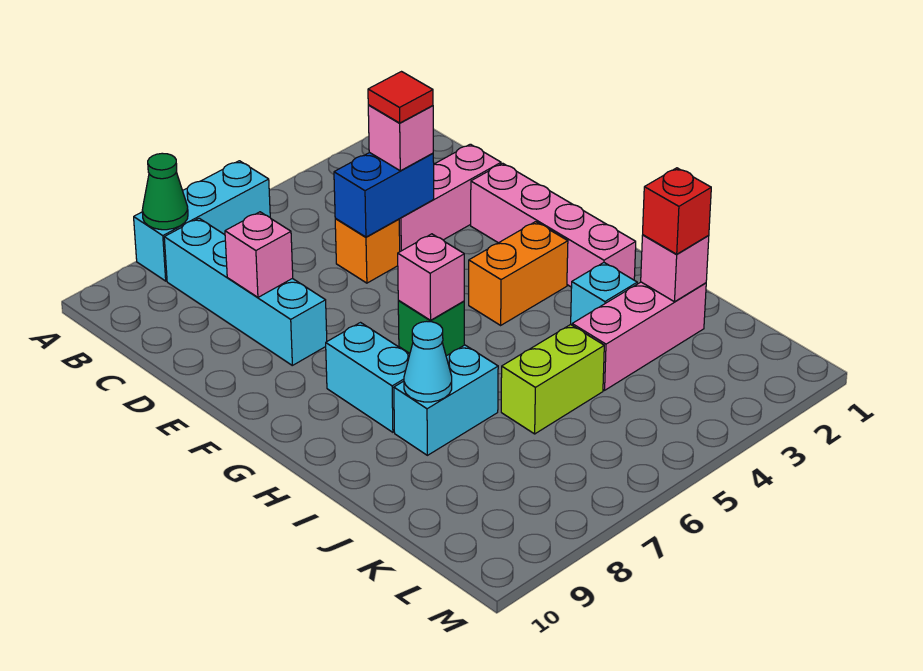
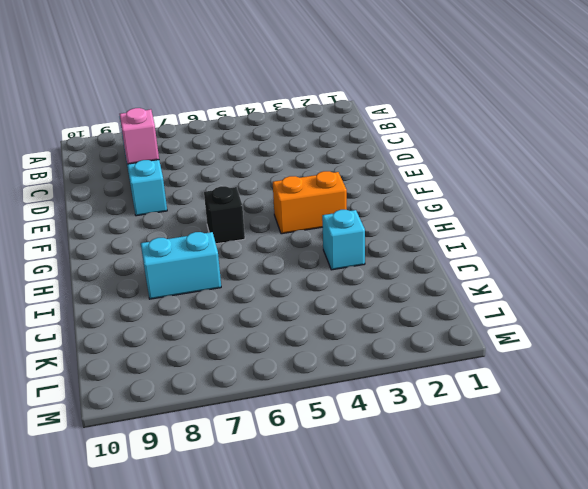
black brick G6 level 1 -> green brick G6 level 1
none -> cyan brick A6:A8 level 1
none -> pink brick D2:D4 level 1
none -> orange brick D5 level 1

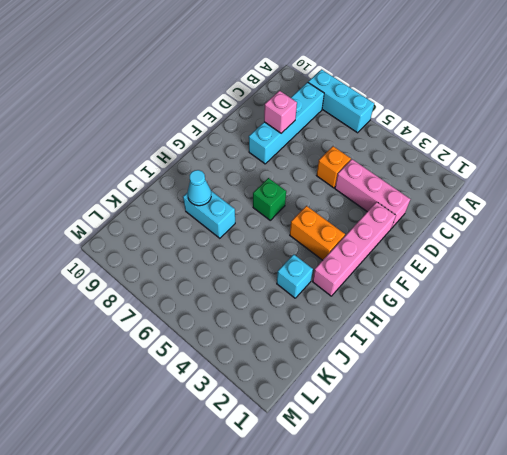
none -> cyan brick G8:H8 level 1
none -> pink brick J2:J4 level 1
none -> lime brick J5:J6 level 1

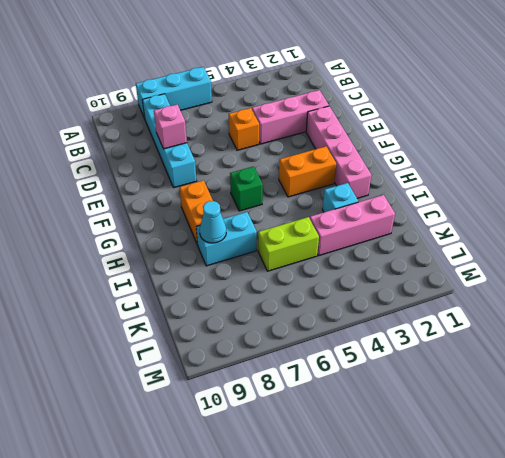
orange brick G8:H8 level 1 -> cyan brick G8:H8 level 1
none -> green cone A8 level 2
none -> blue brick D4:D5 level 2
none -> pink brick G6 level 2

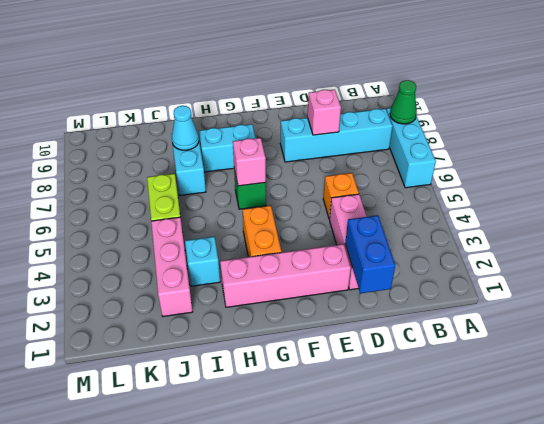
blue brick D1:D2 level 2 -> blue brick D4:D5 level 2
none -> pink brick J2 level 2
none -> pink brick D4 level 3
none -> red brick J2 level 3

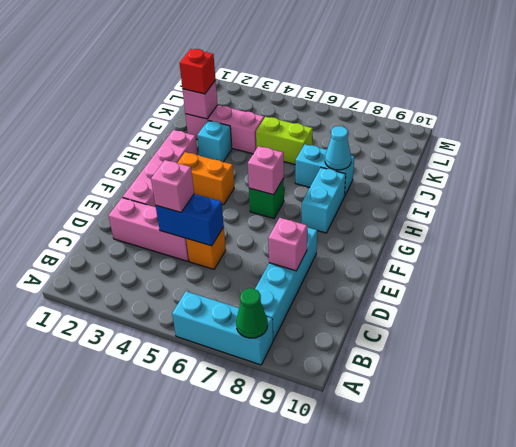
none -> red tile D4 level 4

